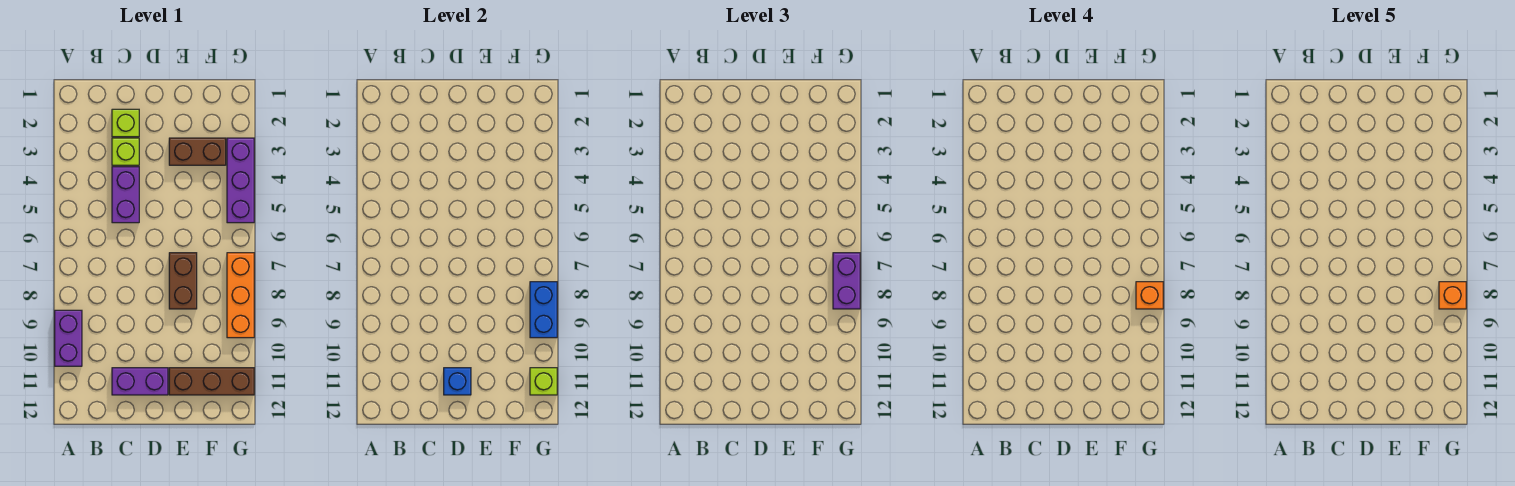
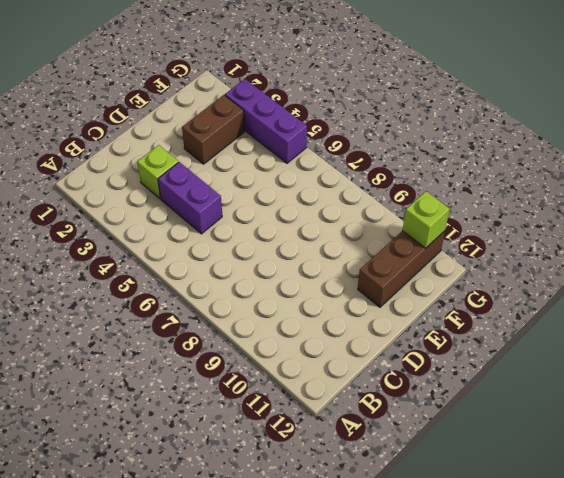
none -> purple brick A9:A10 level 1
none -> lime brick C2 level 1
none -> purple brick C11:D11 level 1

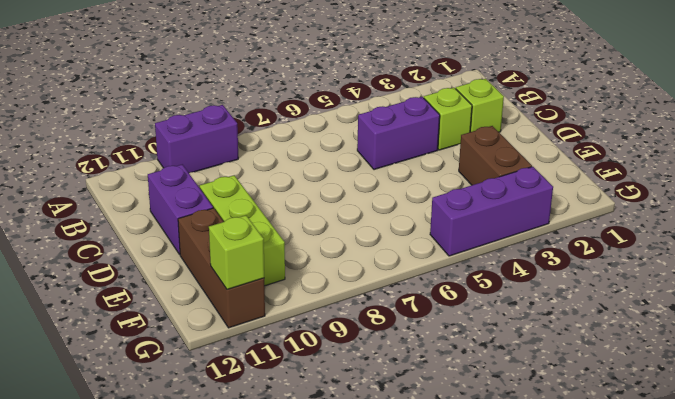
lime brick D10:F10 level 1 -> none
none -> brown brick E7:E8 level 1
none -> orange brick G7:G9 level 1
none -> blue brick D11 level 2

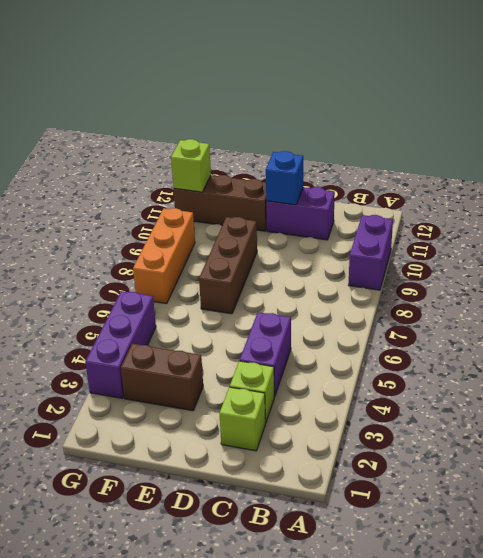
brown brick E7:E9 level 1 -> brown brick E7:E8 level 1
none -> blue brick G8:G9 level 2
none -> purple brick G7:G8 level 3
none -> orange brick G8 level 4

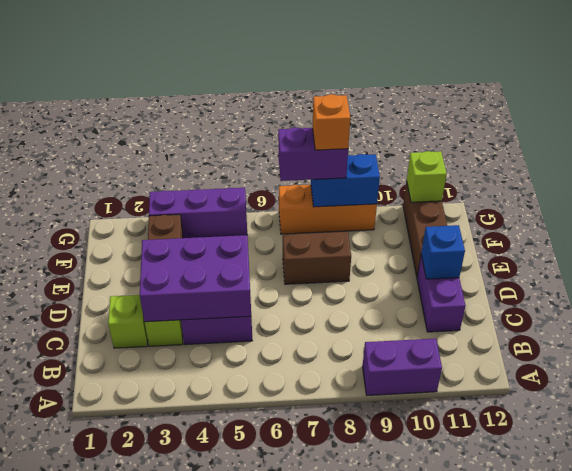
purple brick C3:D5 level 2 -> none
none -> orange brick G8 level 5

